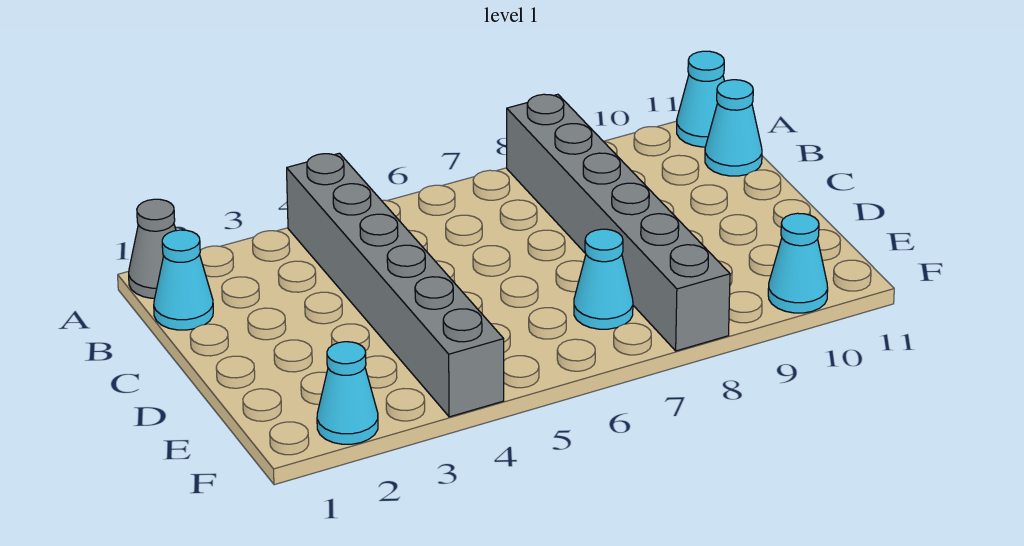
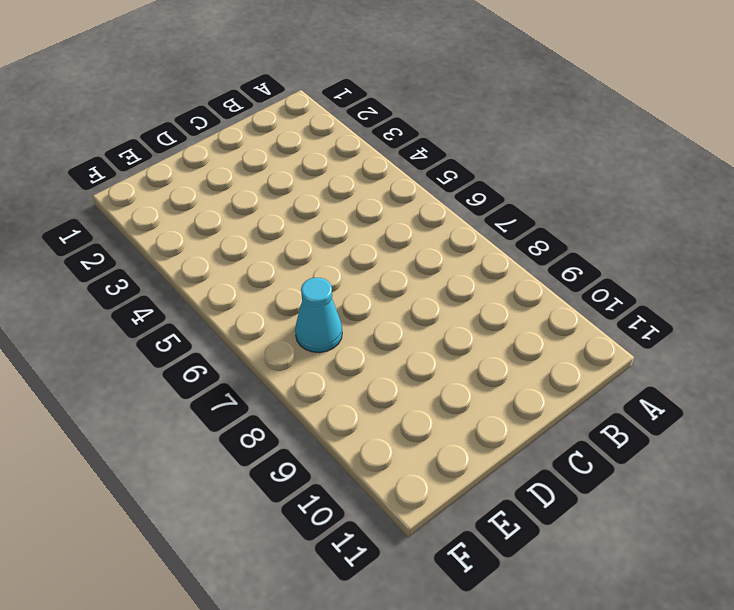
none -> grey cone A1 level 1
none -> grey brick A4:F4 level 1

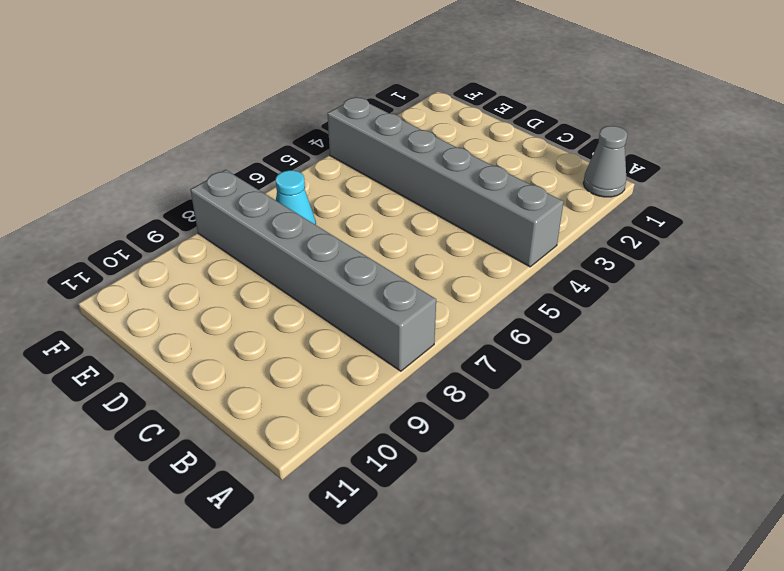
none -> cyan cone A11 level 1
none -> cyan cone B1 level 1

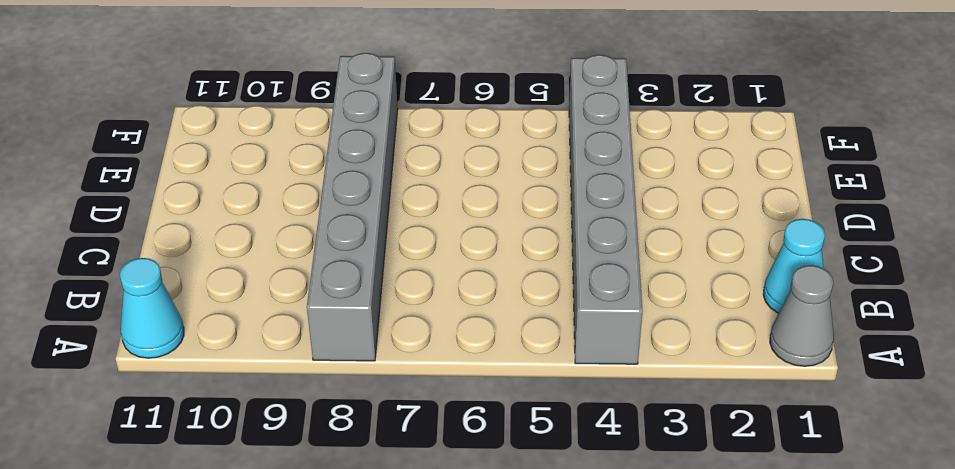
none -> cyan cone B11 level 1
none -> cyan cone E7 level 1

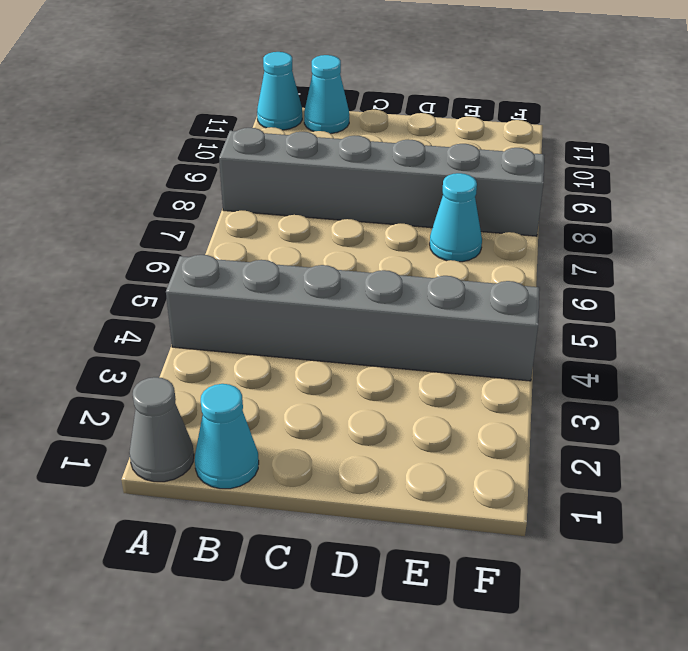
none -> cyan cone F2 level 1
none -> cyan cone F10 level 1

